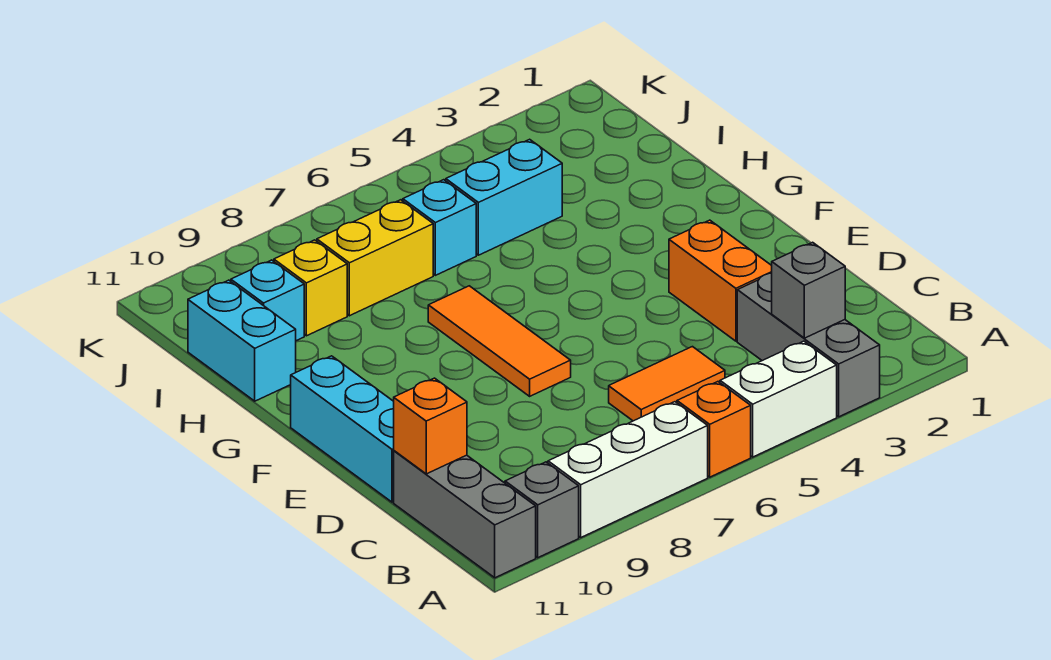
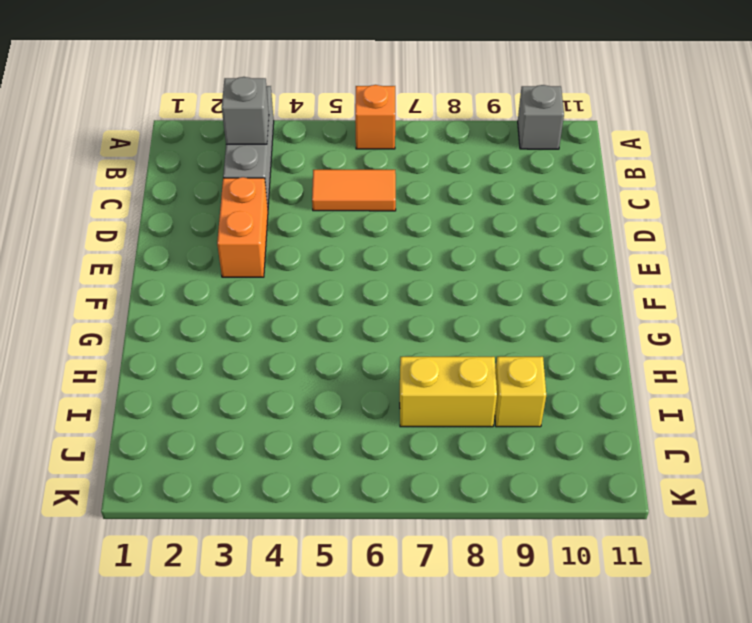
none -> white brick A4:A5 level 1
none -> white brick A7:A9 level 1
none -> grey brick A11:C11 level 1

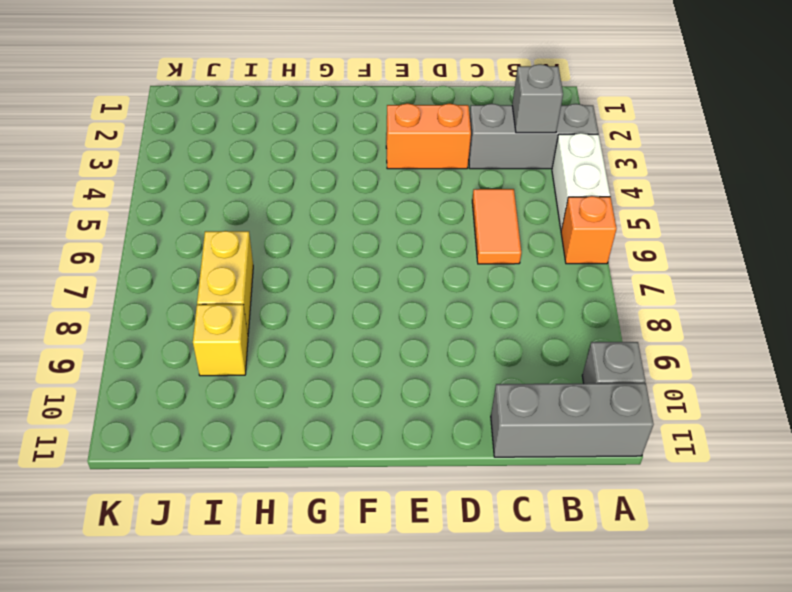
none -> white brick A7:A9 level 1
none -> cyan brick D11:F11 level 1
none -> orange tile E7:G7 level 1

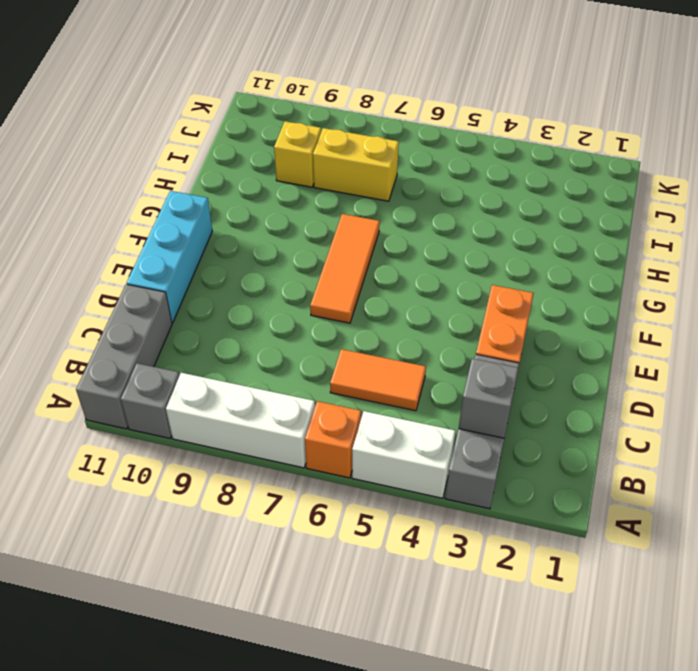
none -> cyan brick H11:I11 level 1
none -> cyan brick I4:I5 level 1
none -> cyan brick I6 level 1

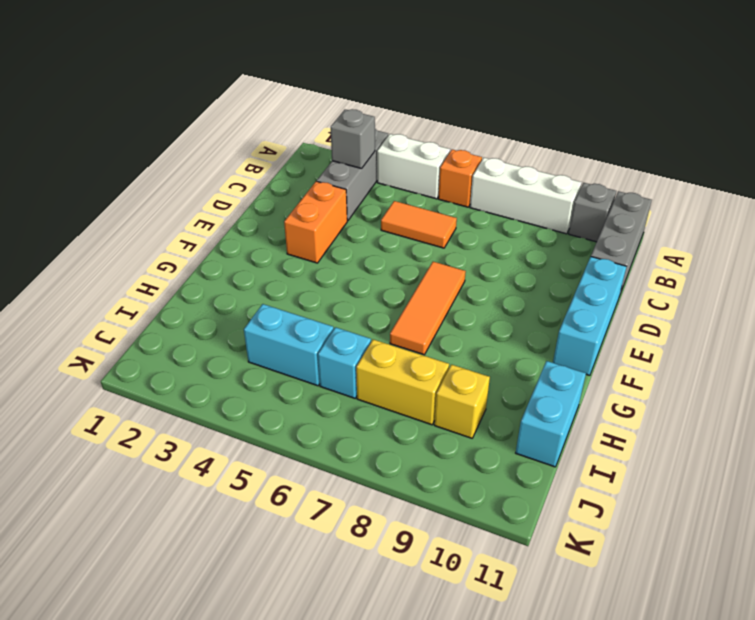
none -> cyan brick I10 level 1
none -> orange brick C11 level 2

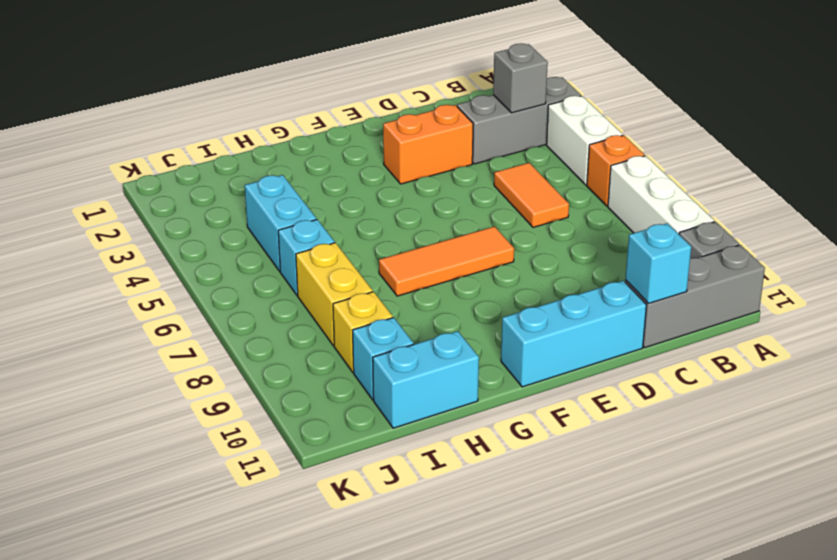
cyan brick C11 level 2 -> orange brick C11 level 2

